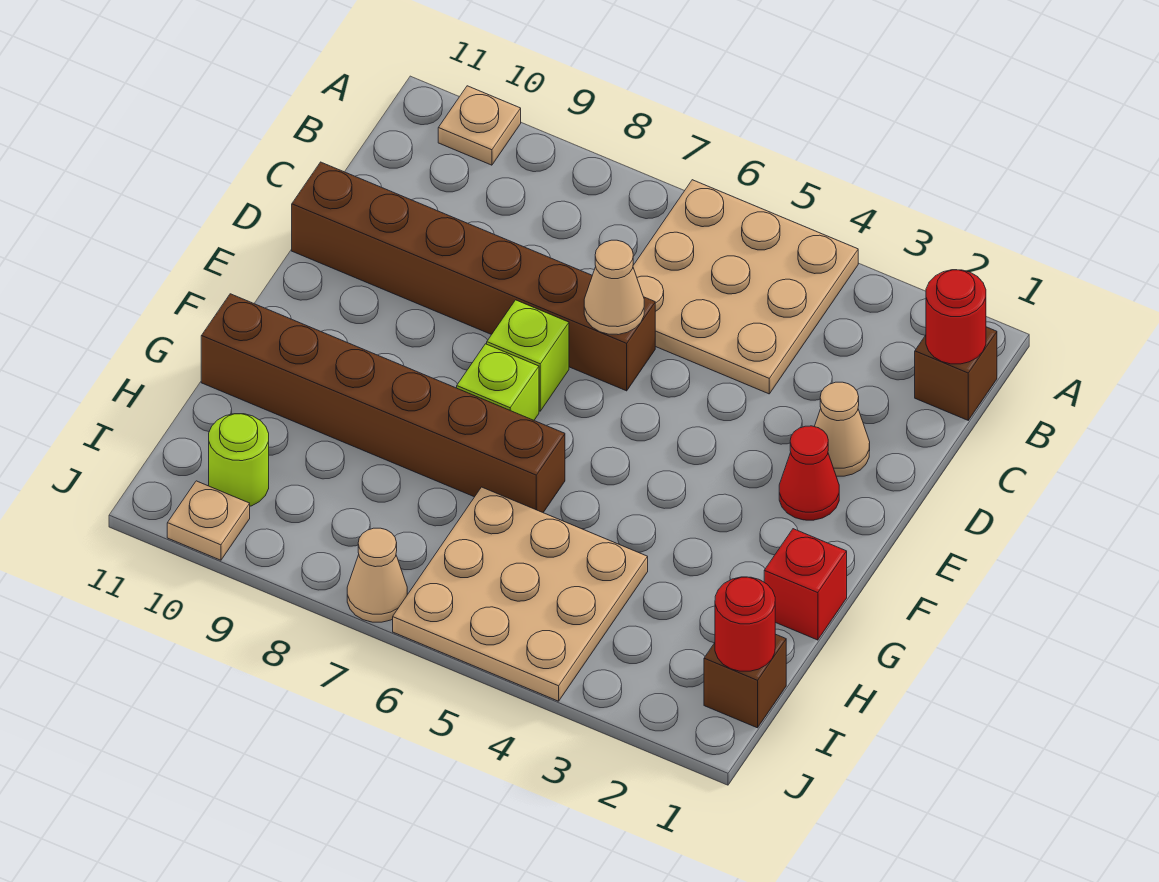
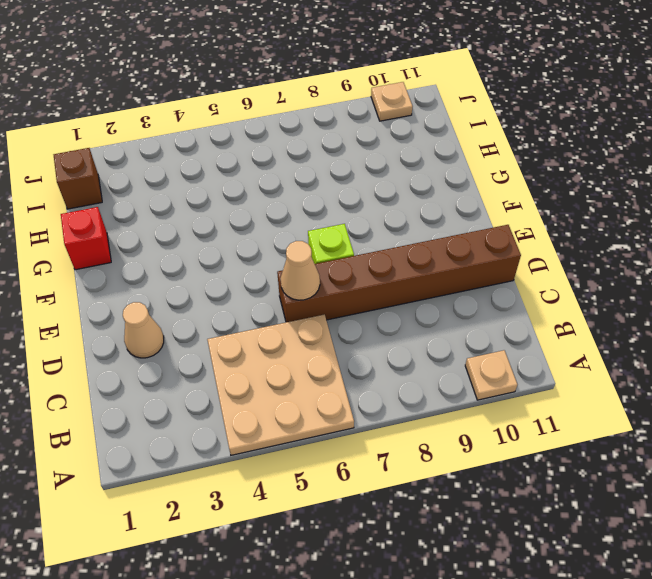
none -> brown brick B1 level 1
none -> red cone E2 level 1
none -> lime brick F7 level 1

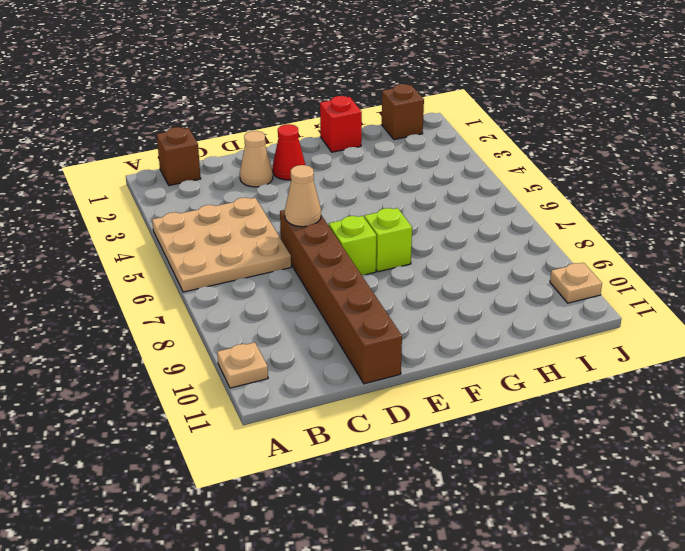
none -> brown brick G6:G11 level 1
none -> tan plate H4:J6 level 1
none -> lime round brick I10 level 1

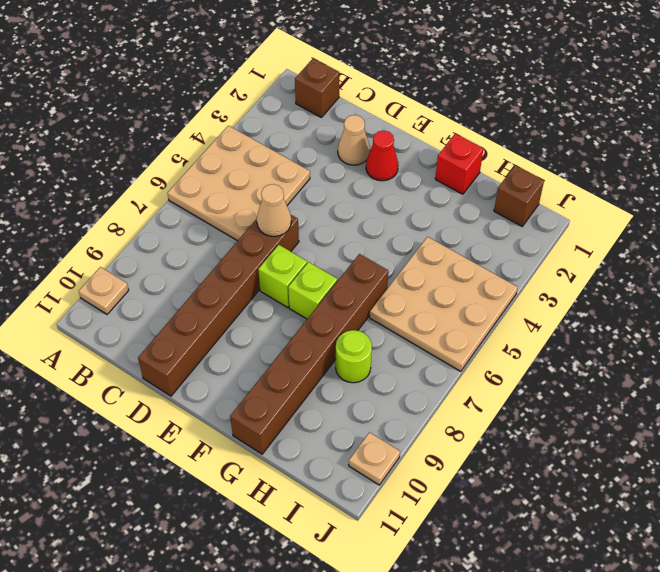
lime round brick H8 level 1 -> lime round brick I10 level 1
none -> tan cone J7 level 1
none -> red round brick B1 level 2
none -> red round brick I1 level 2

